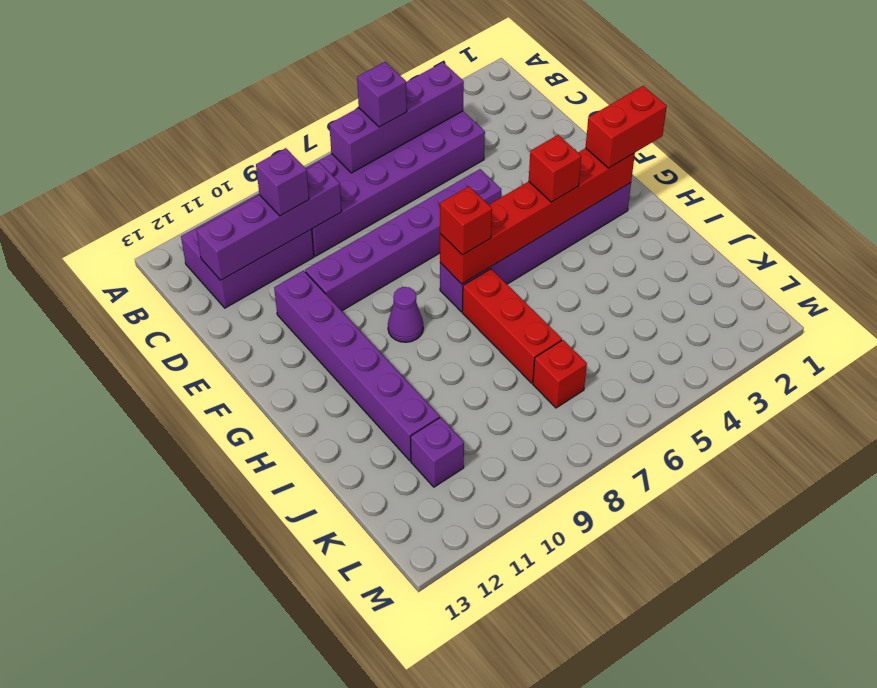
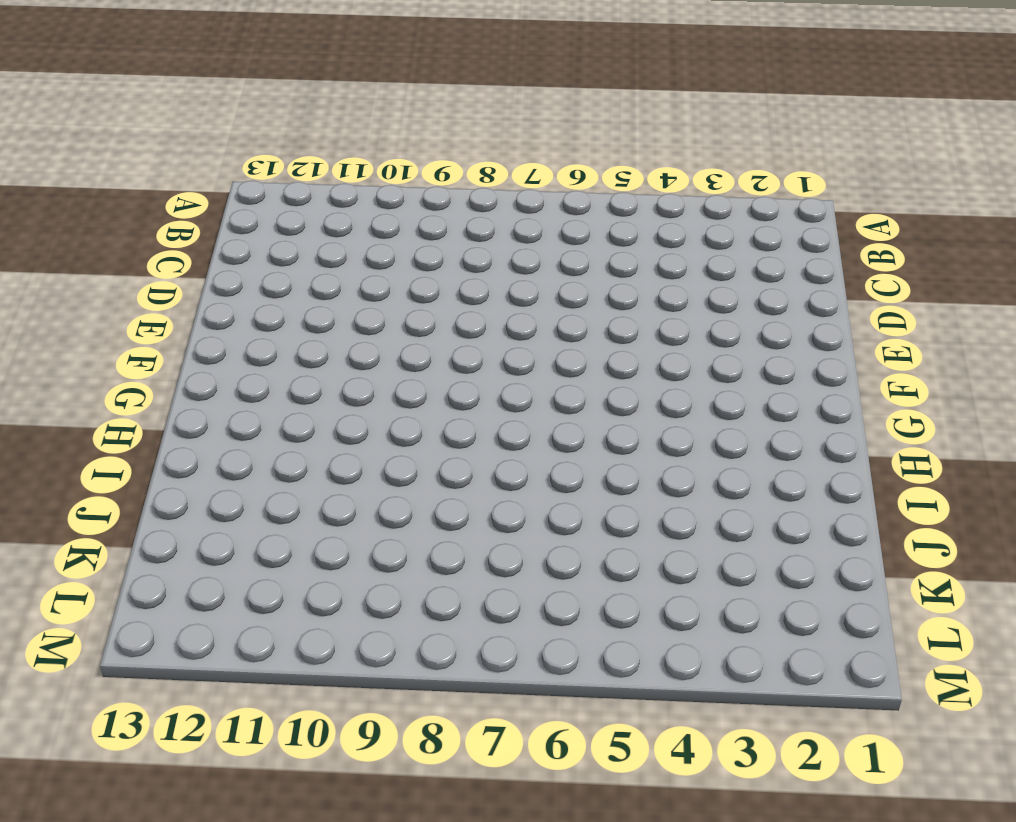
none -> purple brick B4:C9 level 1
none -> purple brick B10:C12 level 1
none -> purple brick E5:E10 level 1

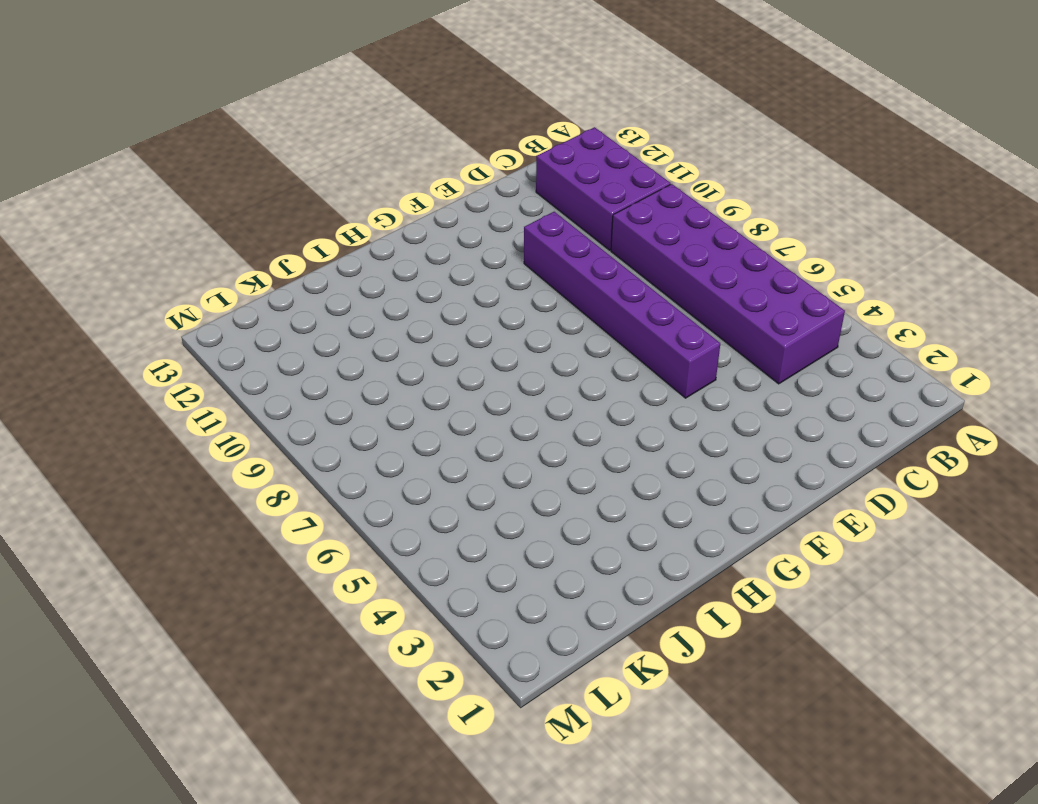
none -> purple brick E11:J11 level 1
none -> purple brick G2:G7 level 1
none -> purple cone G9 level 1

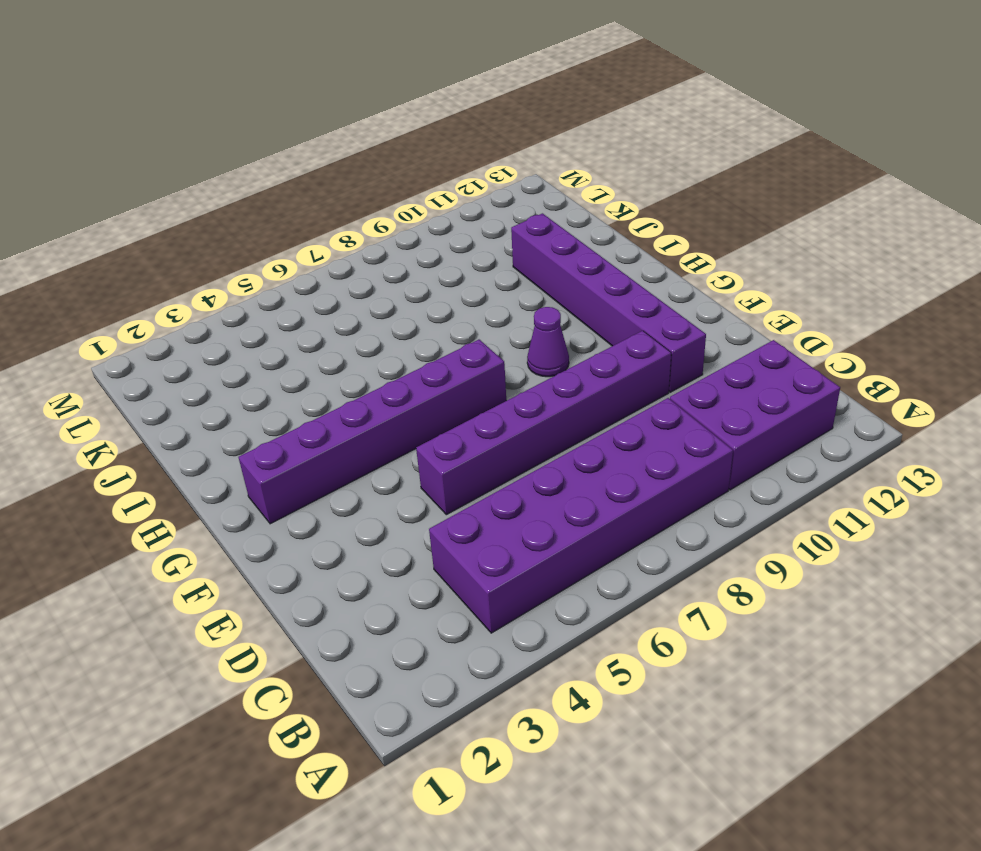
none -> red brick H7:J7 level 1
none -> red brick K7 level 1
none -> purple brick K11 level 1

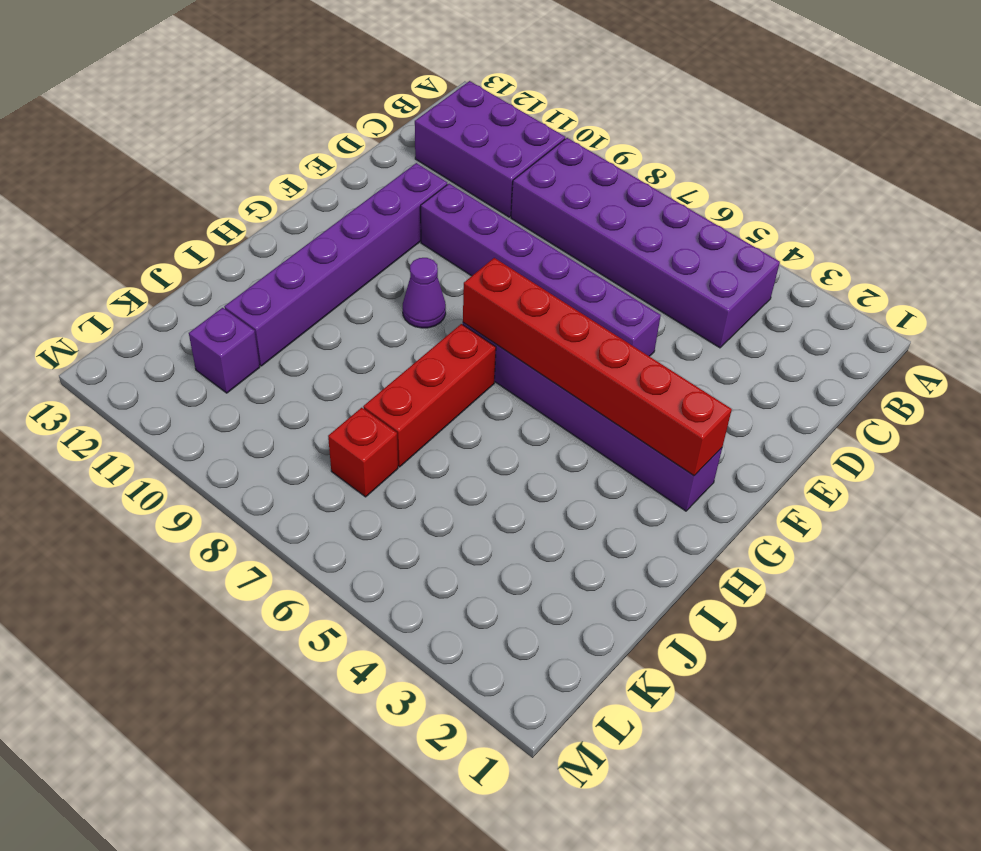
none -> purple brick B4:B7 level 2
none -> purple brick C9:C12 level 2
none -> purple brick B6 level 3

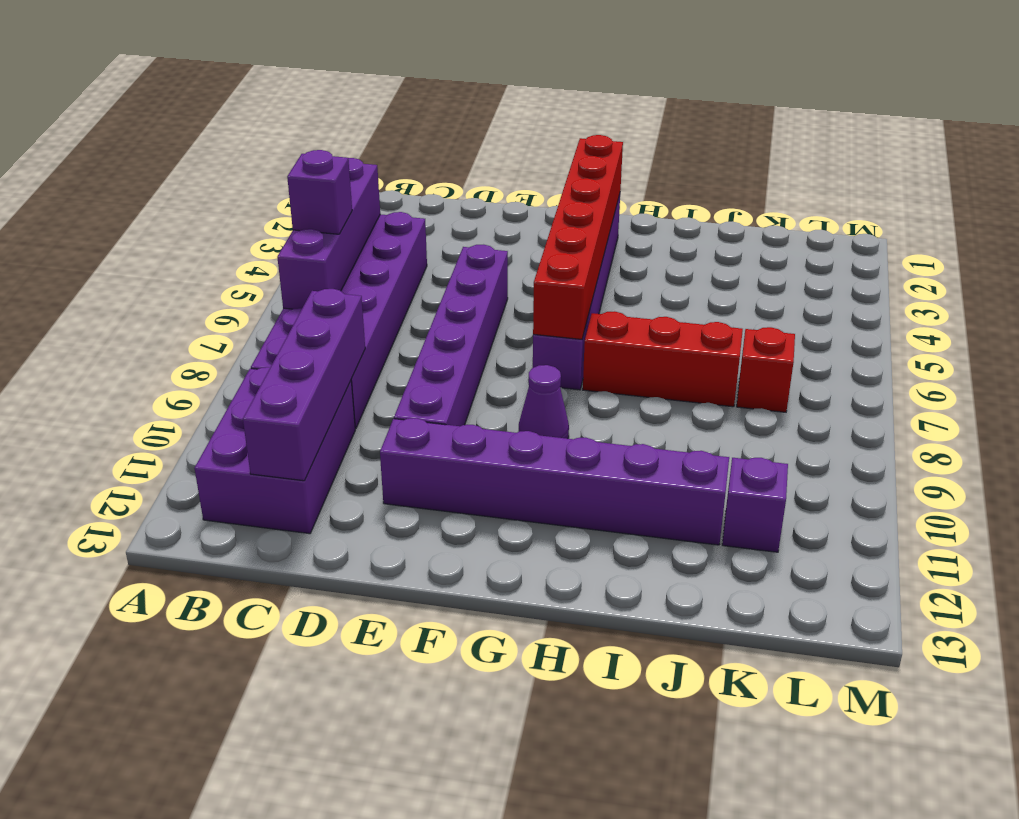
none -> purple brick C10 level 3
none -> red brick G1:G2 level 3
none -> red brick G4 level 3

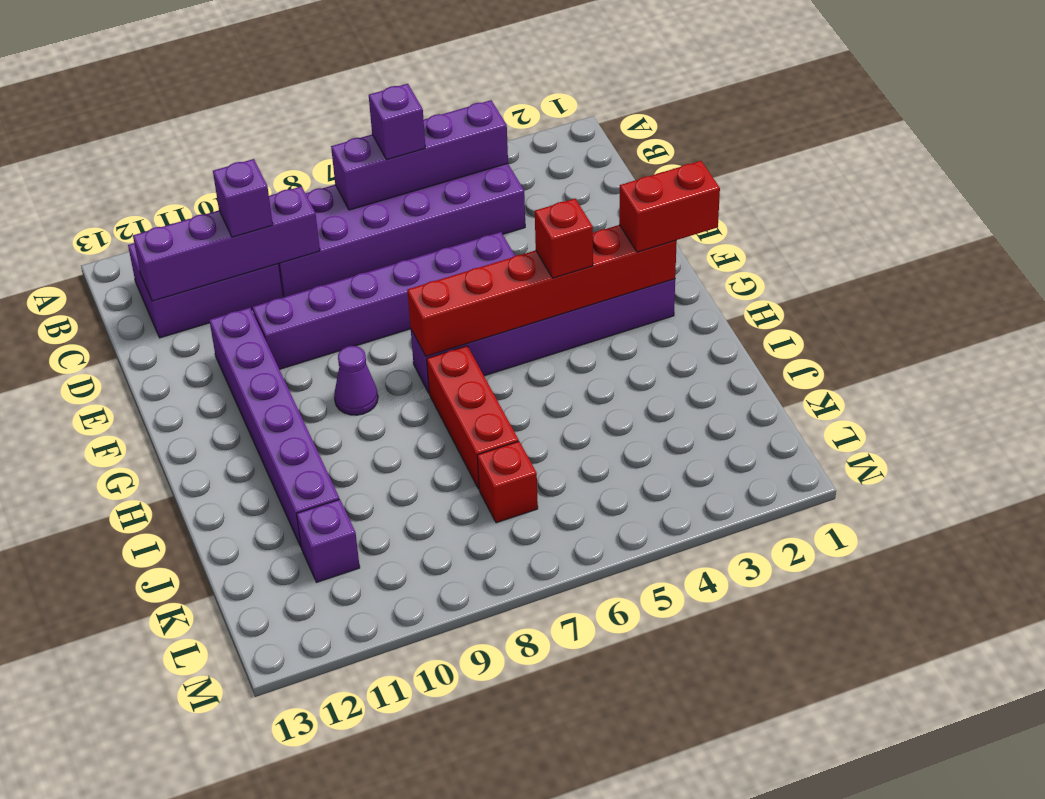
none -> red brick G7 level 3

